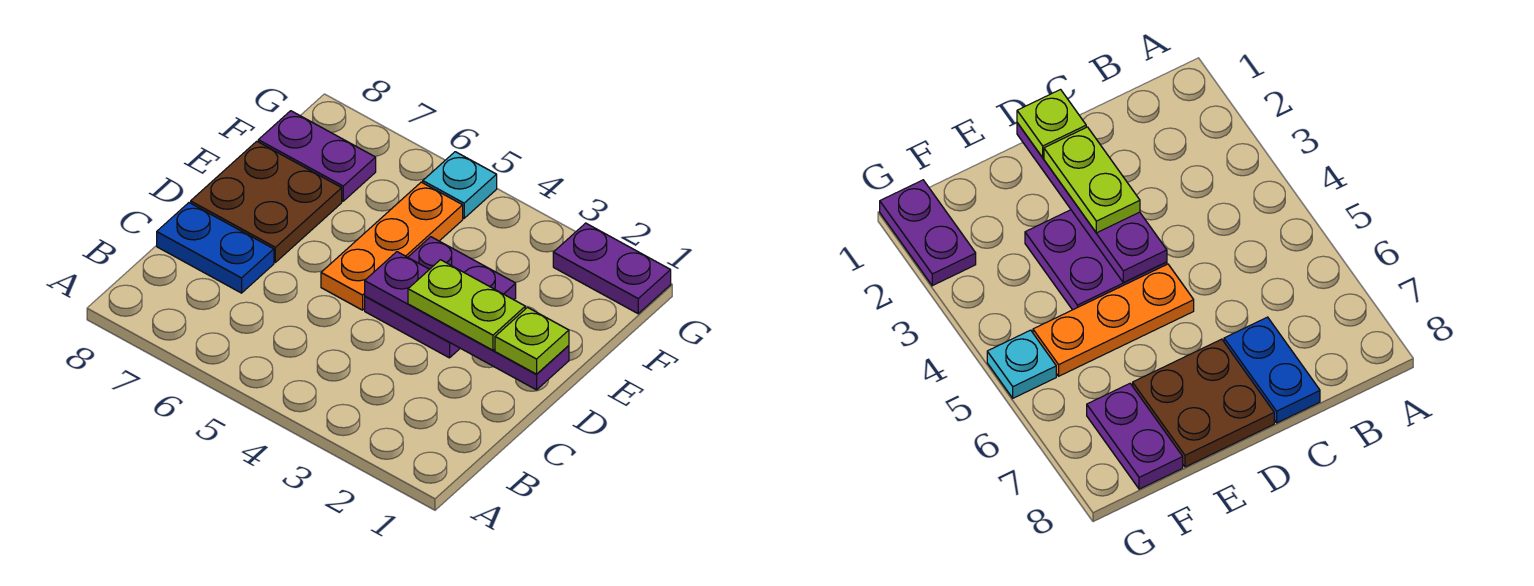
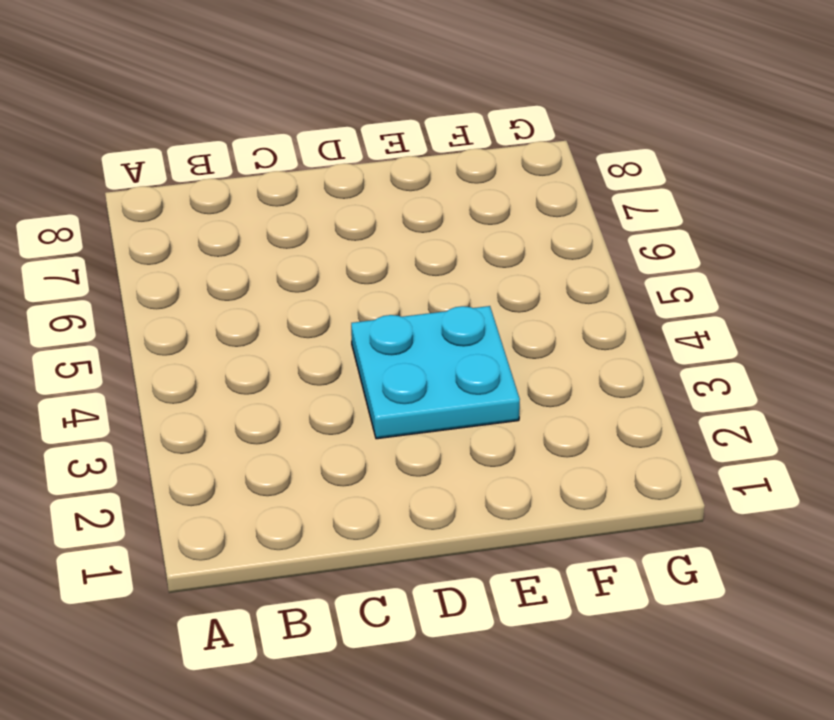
cyan plate D3:E4 level 1 -> purple plate D3:E4 level 1
none -> blue plate C7:C8 level 1
none -> orange plate D5:F5 level 1

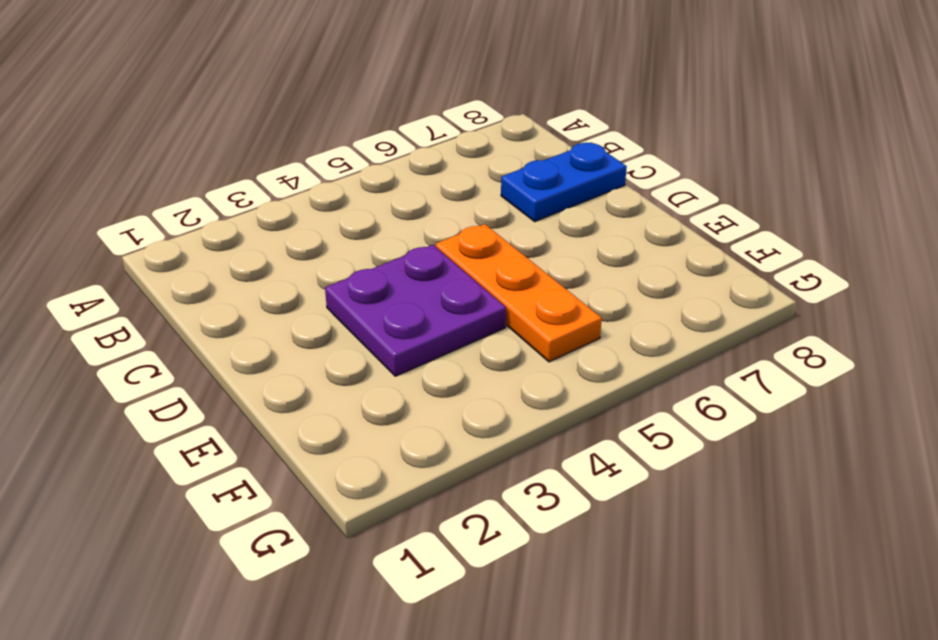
none -> brown plate D7:E8 level 1
none -> purple plate F7:F8 level 1

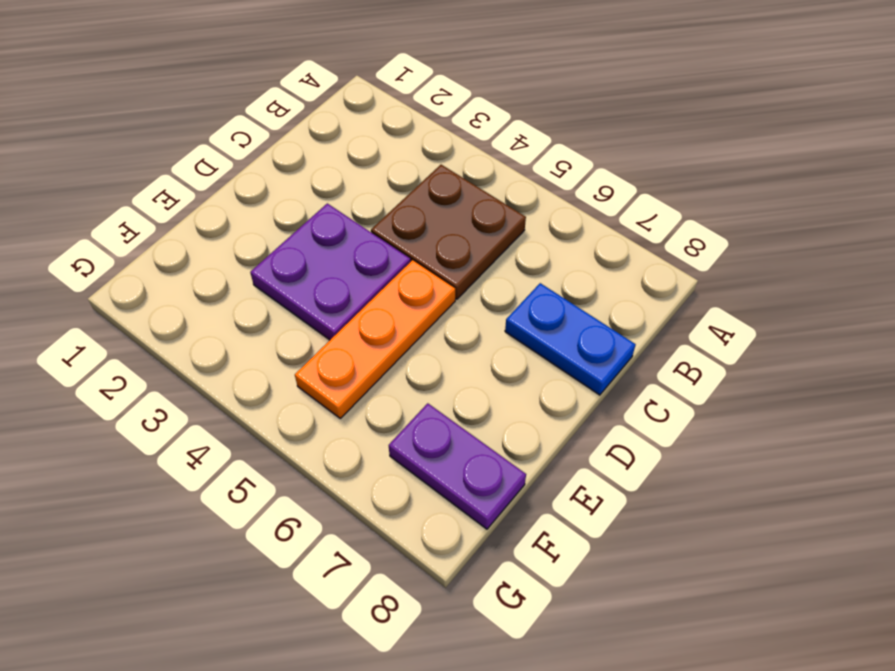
brown plate B4:C5 level 1 -> brown plate D7:E8 level 1
none -> purple plate G1:G2 level 1
none -> cyan plate G5 level 1

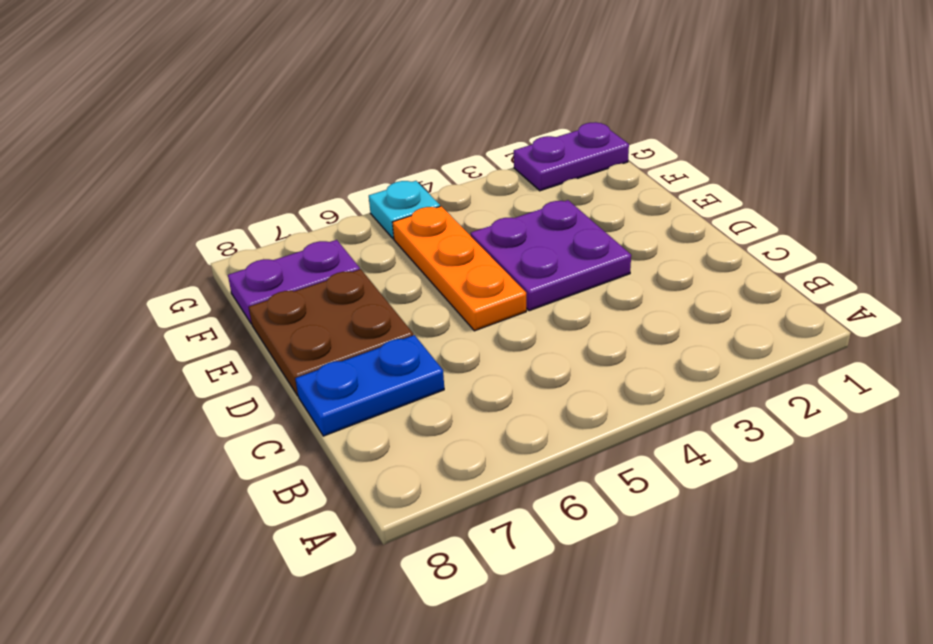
none -> purple plate D1:D4 level 2
none -> lime plate D1 level 3

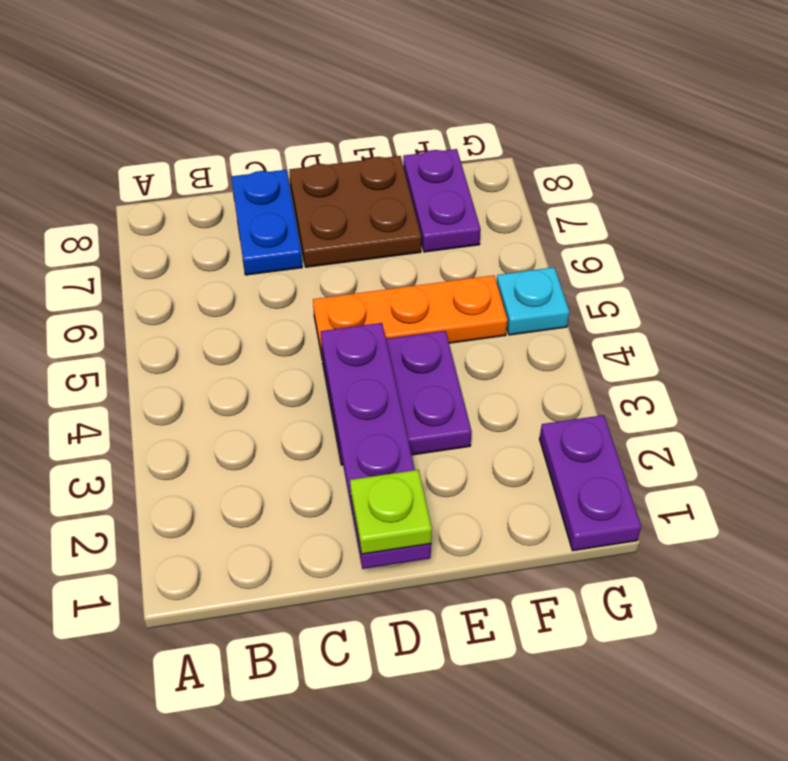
none -> lime plate D2:D3 level 3

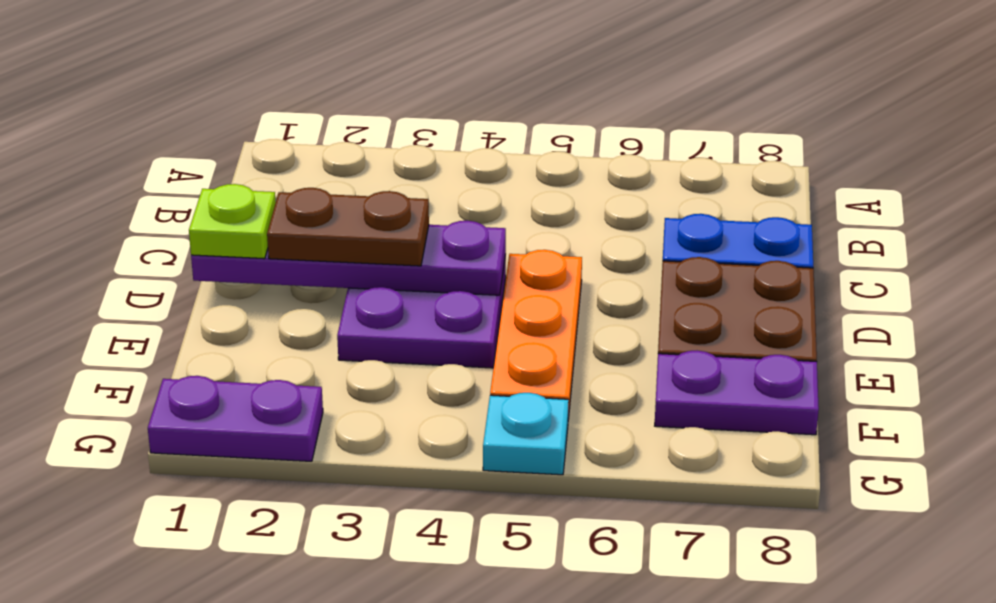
brown plate D2:D3 level 3 -> lime plate D2:D3 level 3

